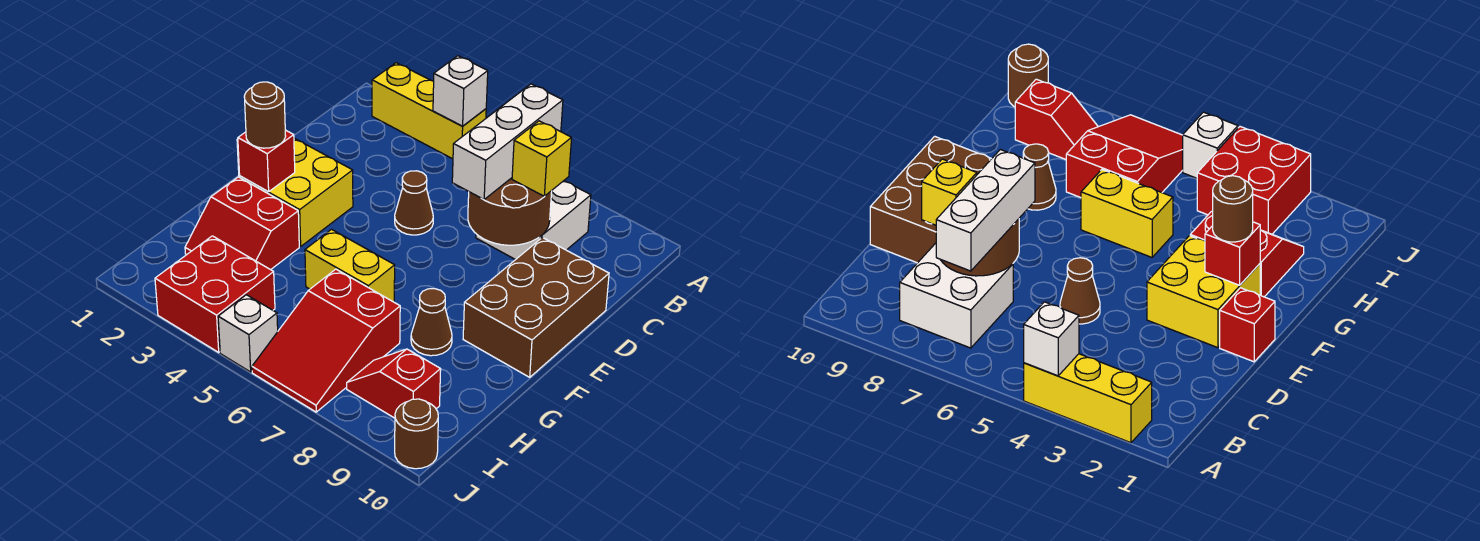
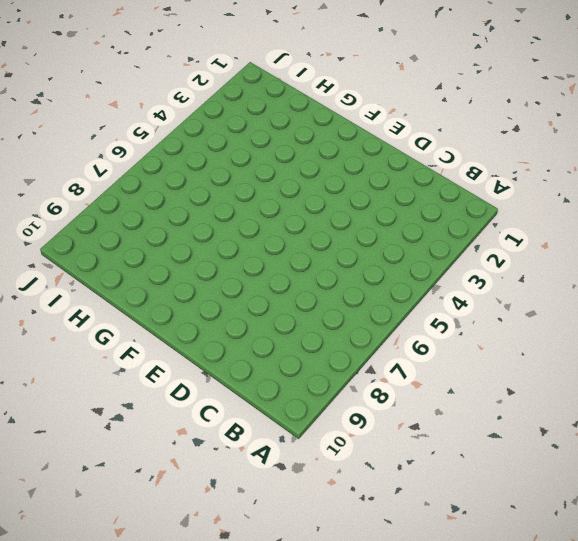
none -> yellow brick A2:A4 level 1
none -> white brick B7:C8 level 1
none -> brown cone D5 level 1

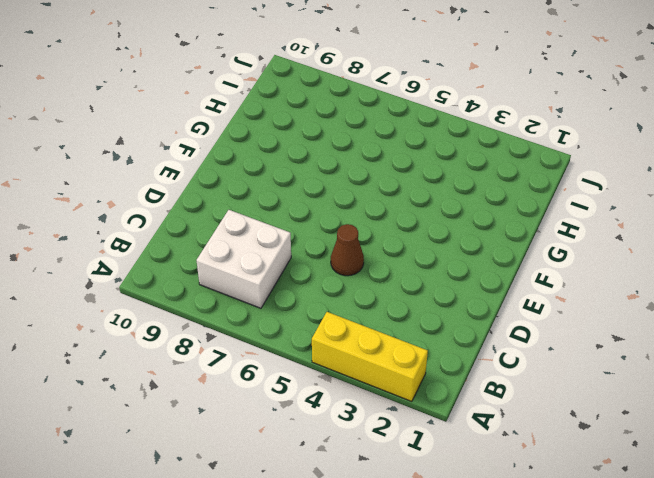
none -> brown brick D9:F10 level 1
none -> red brick E1 level 1
none -> yellow brick E2:F3 level 1

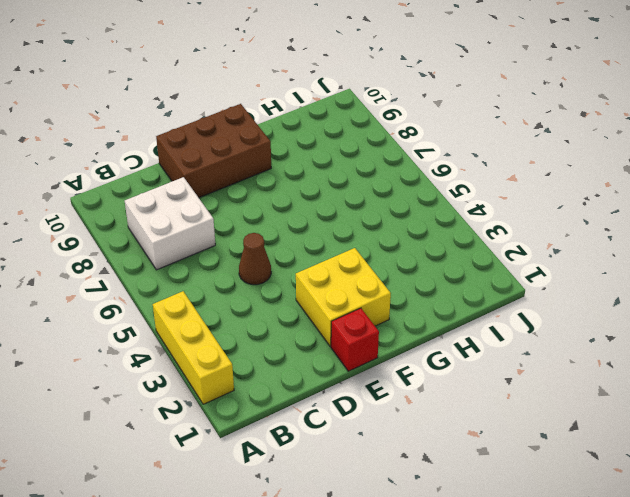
none -> red slope G2:H3 level 1 top G
none -> yellow brick G5:G6 level 1
none -> brown cone G8 level 1

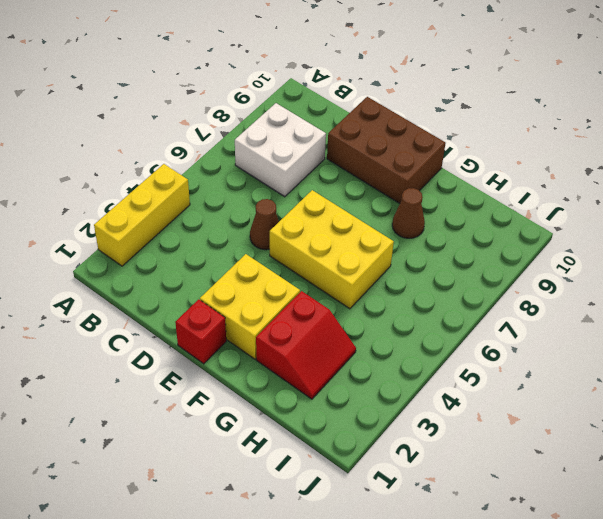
yellow brick E5:G6 level 1 -> yellow brick G5:G6 level 1
none -> red slope H6:J7 level 1 top H
none -> red brick I3:J4 level 1
none -> red slope I8:I9 level 1 top 9

